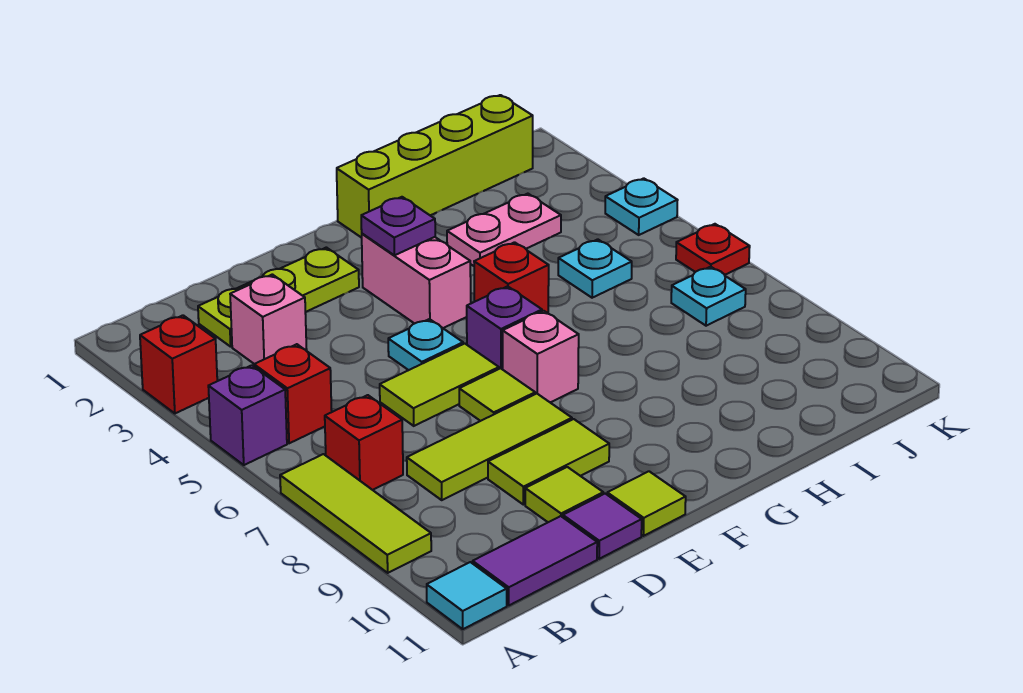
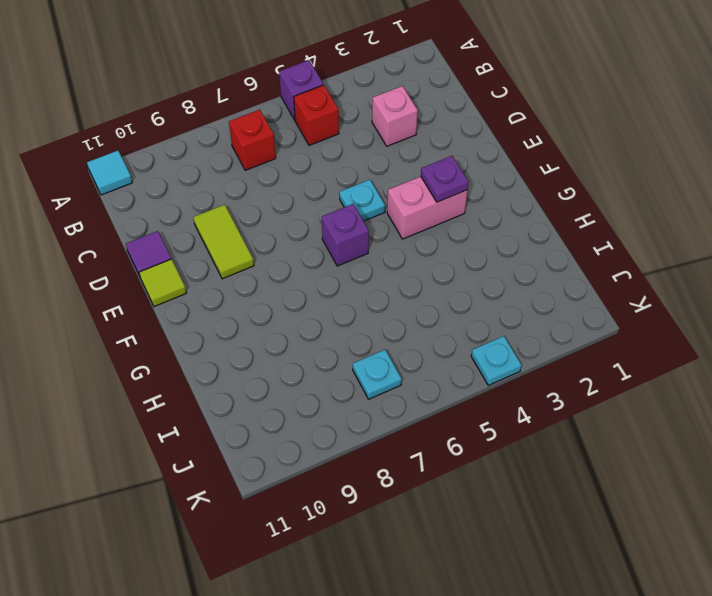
none -> red brick A3 level 1
none -> lime tile A7:A9 level 1
none -> purple tile B11:C11 level 1

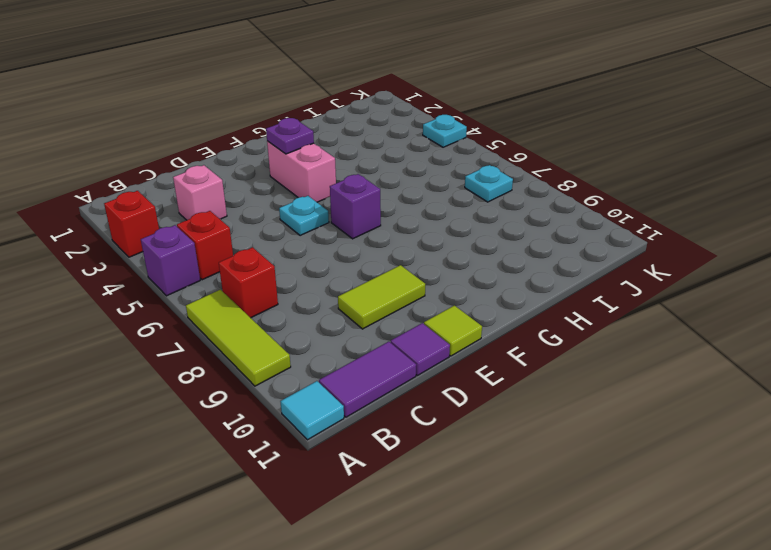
none -> lime plate C2:E2 level 1
none -> lime tile C8:E8 level 1
none -> lime tile D6:E6 level 1

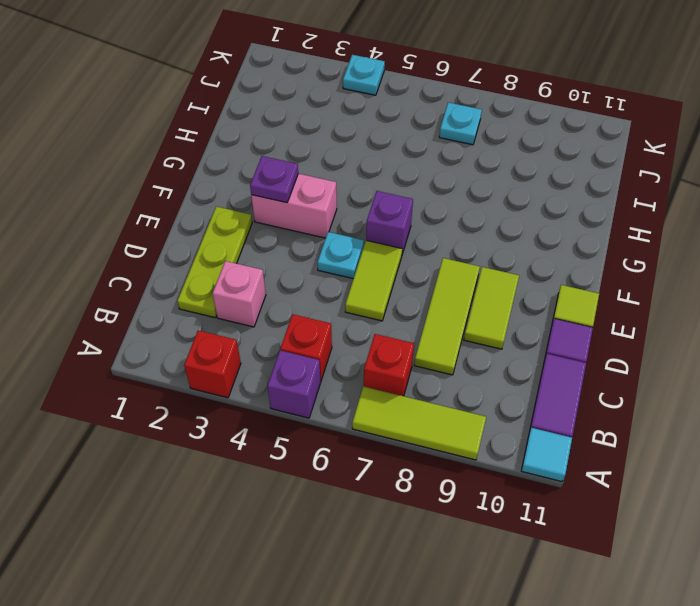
none -> lime tile D10 level 1
none -> lime tile E7 level 1
none -> pink brick F7 level 1

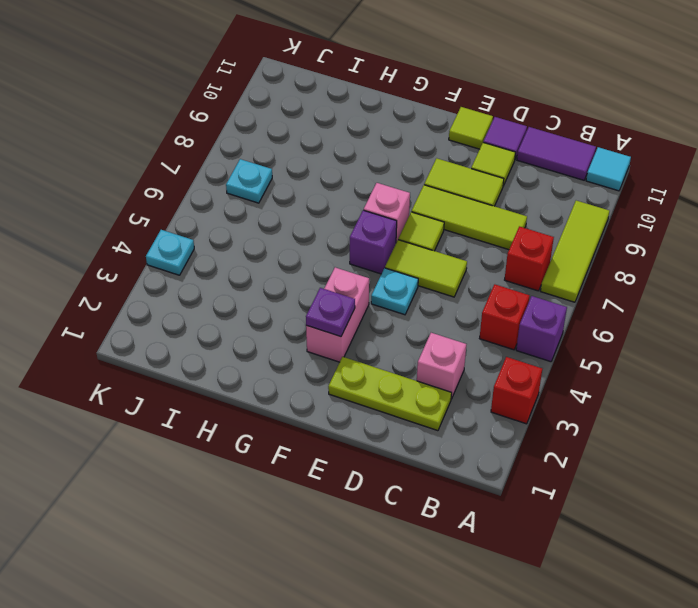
none -> lime brick G1:J1 level 1
none -> red brick G5 level 1
none -> pink plate H3:I3 level 1

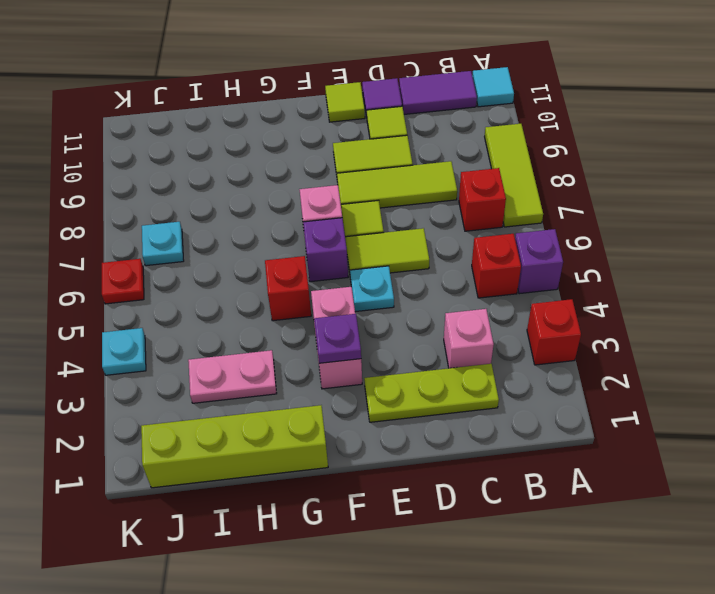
none -> cyan plate I5 level 1

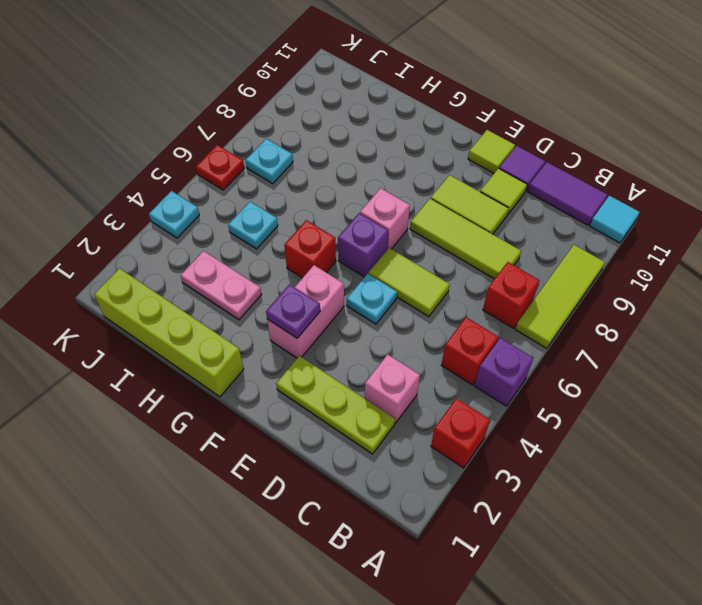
none -> lime tile E7 level 1

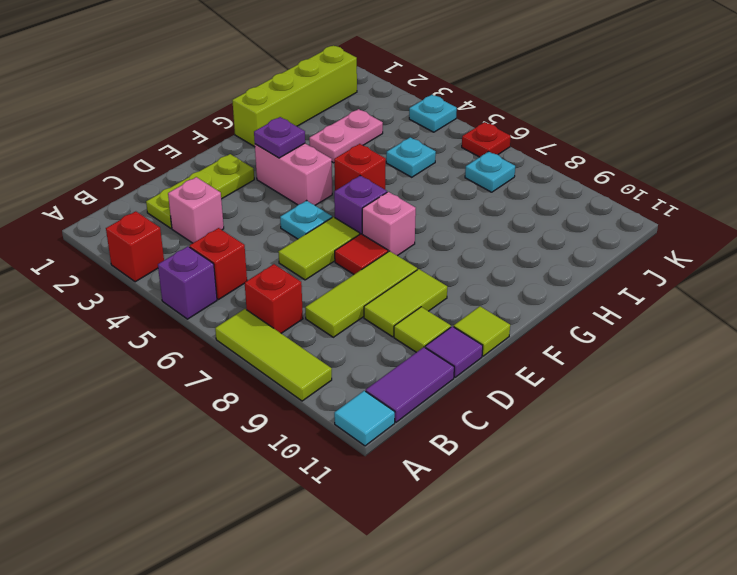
red tile E7 level 1 -> lime tile E7 level 1

